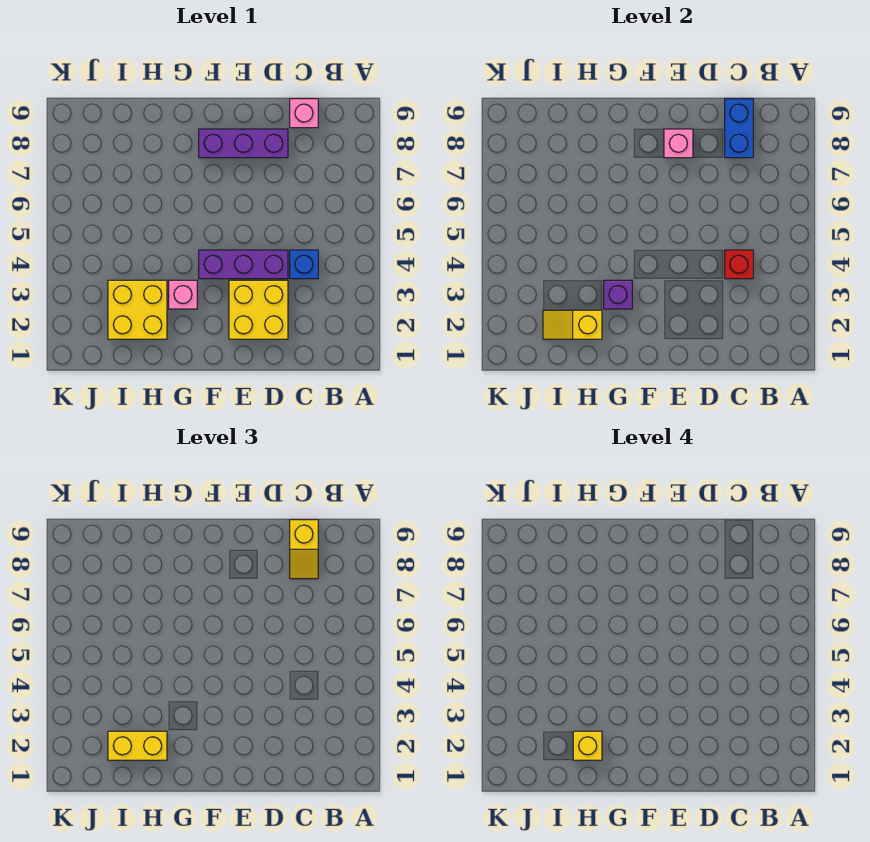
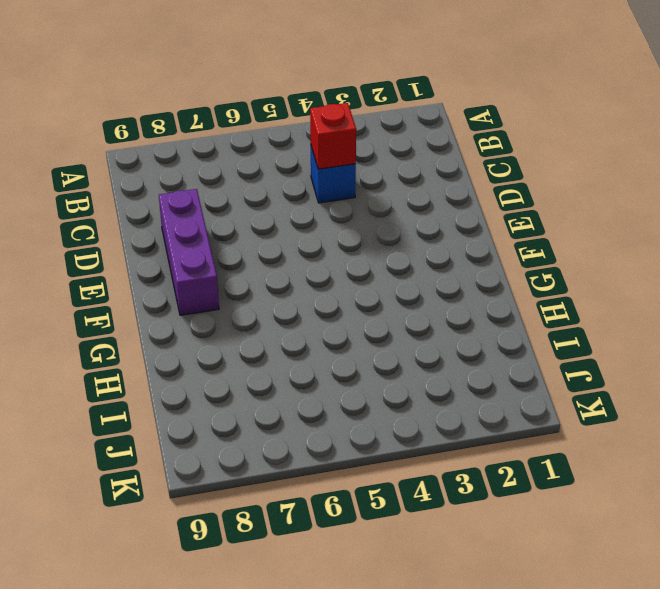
none -> pink brick C9 level 1
none -> yellow brick D2:E3 level 1
none -> purple brick D4:F4 level 1

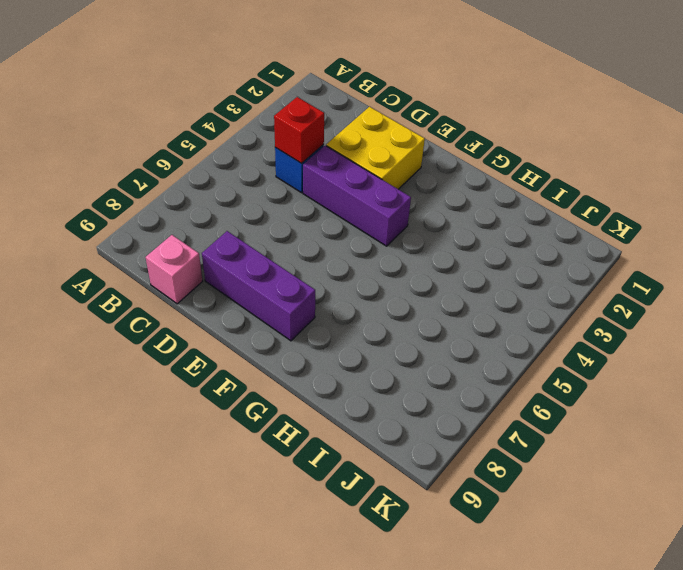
none -> pink brick G3 level 1
none -> yellow brick H2:I3 level 1
none -> blue brick C8:C9 level 2

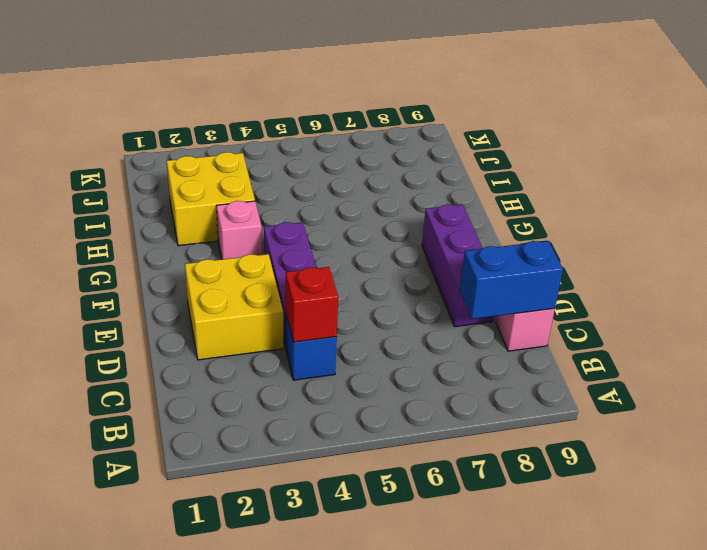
none -> pink brick E8 level 2
none -> purple brick G3 level 2
none -> yellow slope H2:I2 level 2 top H

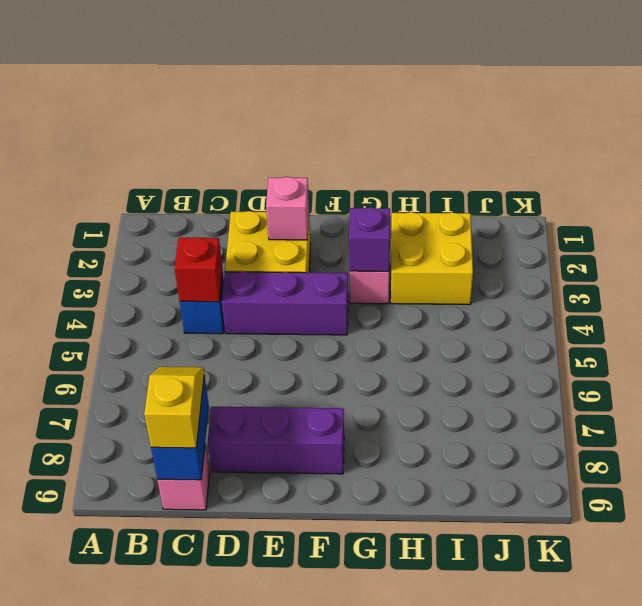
pink brick E2 level 2 -> pink brick E8 level 2
none -> yellow slope H2:I2 level 2 top H
none -> yellow brick H2:I2 level 3
none -> yellow brick H2 level 4

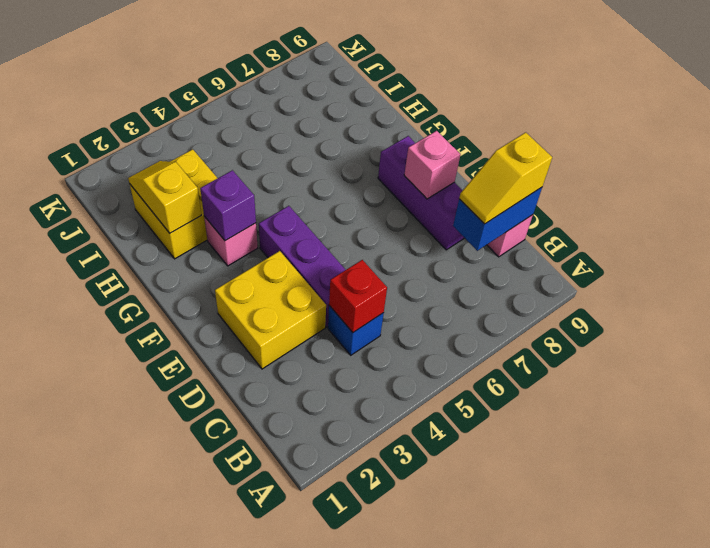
none -> yellow brick H2:I2 level 3
none -> yellow brick H2 level 4

